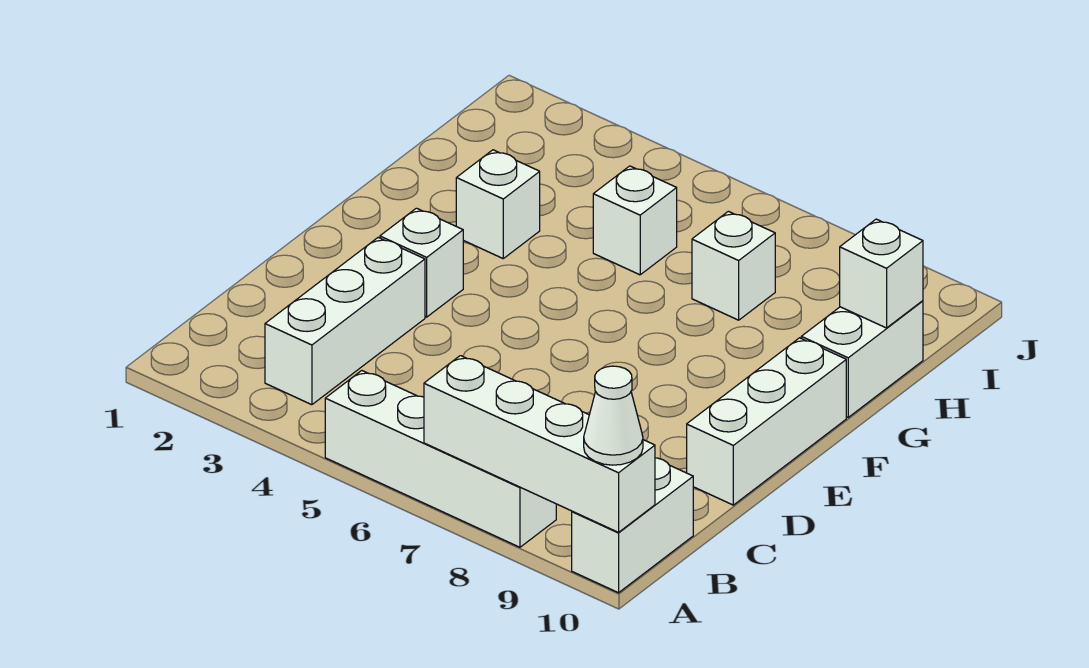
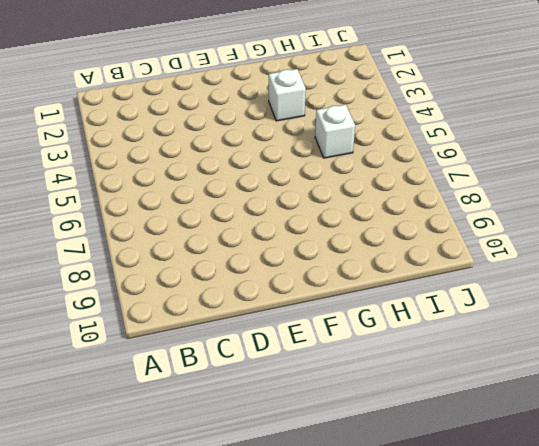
none -> white brick A5:A8 level 1
none -> white brick A10:B10 level 1
none -> white brick B3:D3 level 1

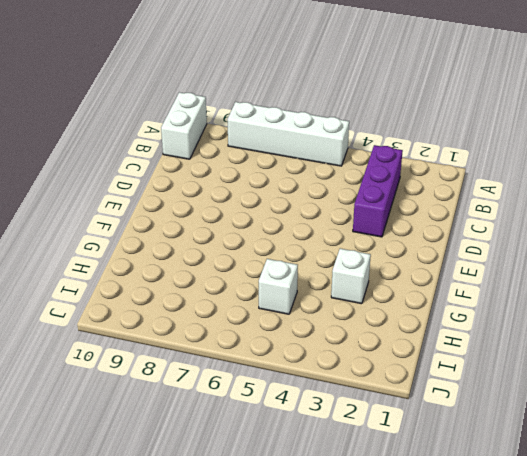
purple brick B3:D3 level 1 -> white brick B3:D3 level 1
none -> white brick D10:F10 level 1
none -> white brick E3 level 1
none -> white brick G10:H10 level 1

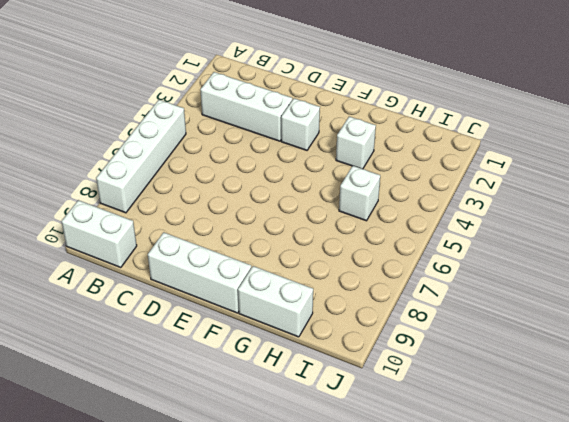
none -> white brick H7 level 1
none -> white brick A7:A10 level 2
none -> white brick H10 level 2

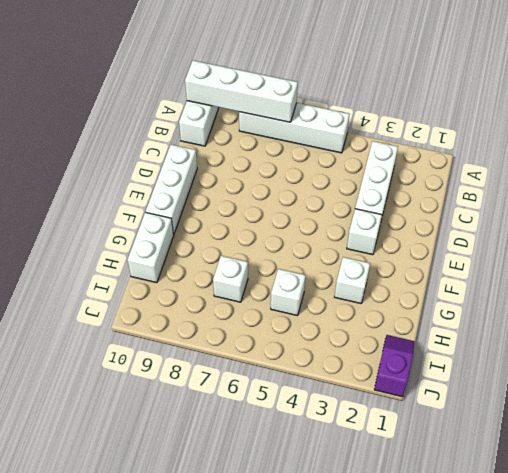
purple slope I1:J1 level 1 top J -> none
none -> white brick H10 level 2
none -> white cone A10 level 3

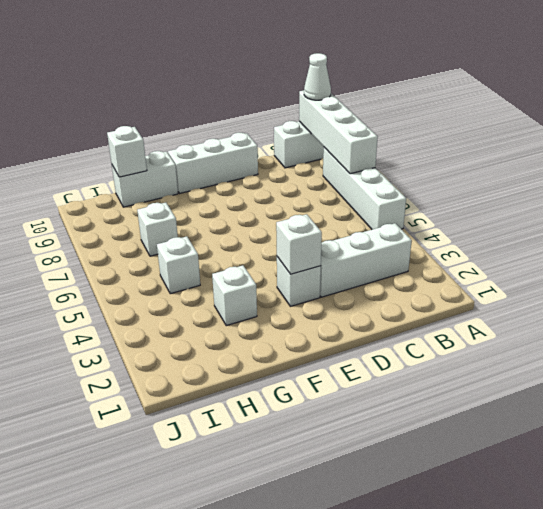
white brick E3 level 2 -> none

